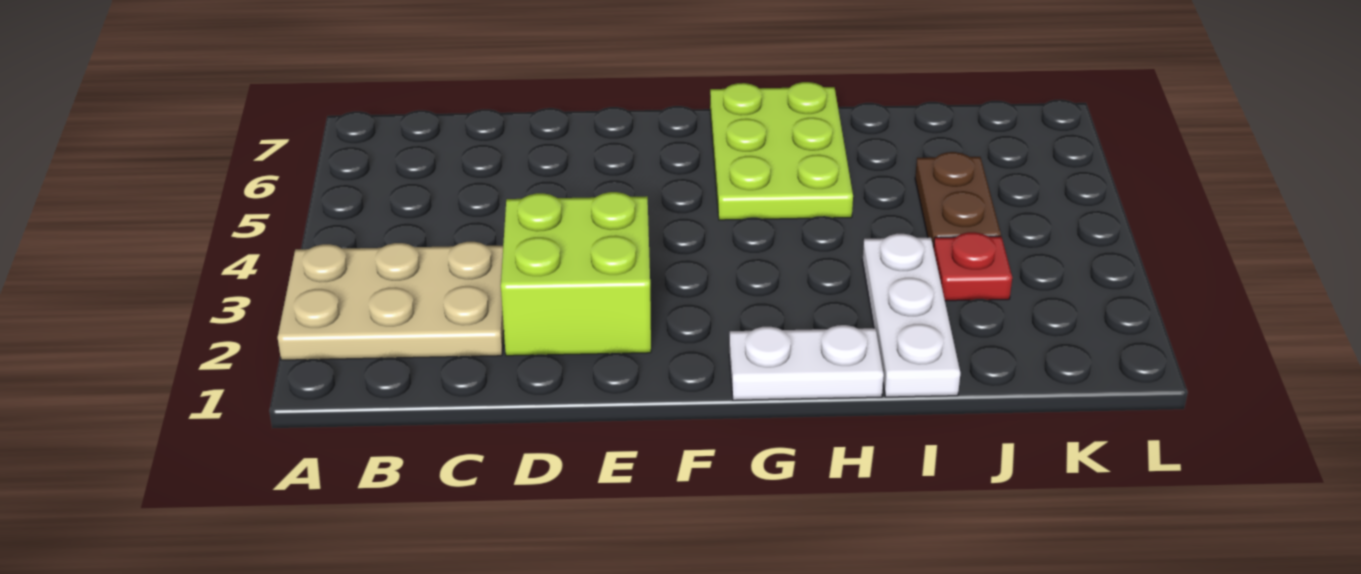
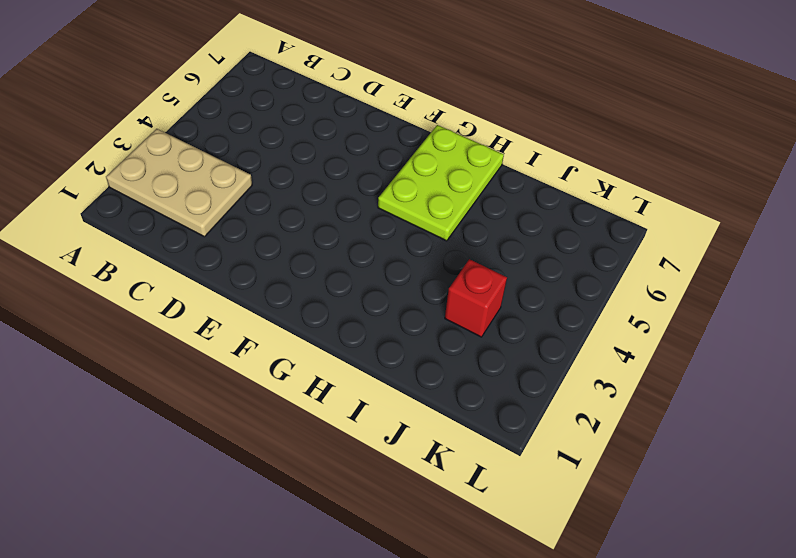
red brick J3 level 1 -> red plate J3 level 1
none -> lime brick D2:E3 level 1
none -> white plate G1:H1 level 1

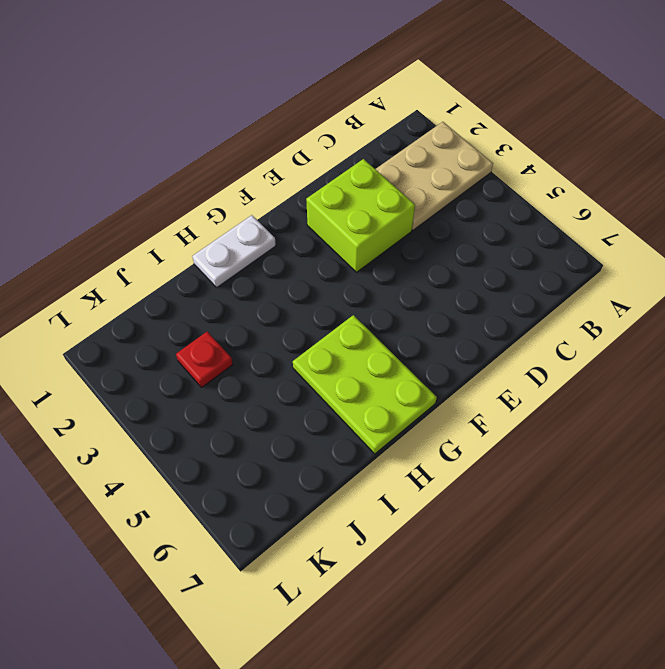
none -> white plate I1:I3 level 1
none -> brown plate J4:J5 level 1

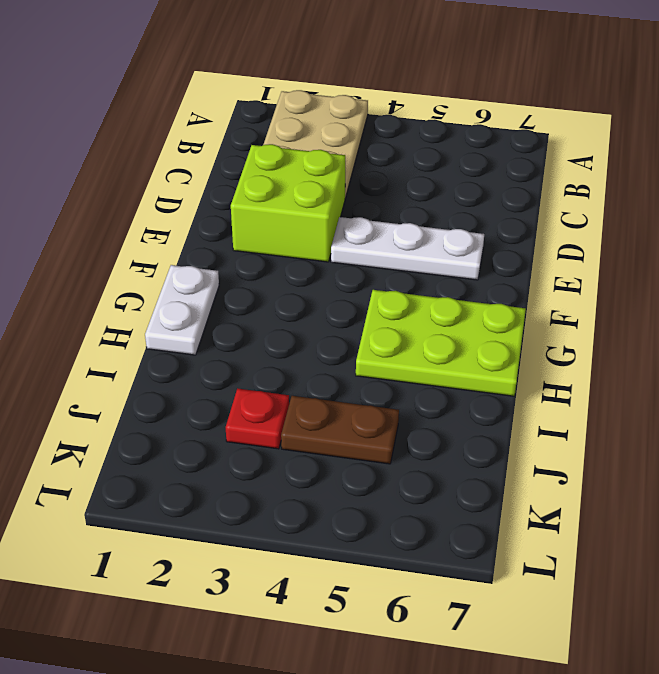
white plate E4:E6 level 1 -> white plate I1:I3 level 1

